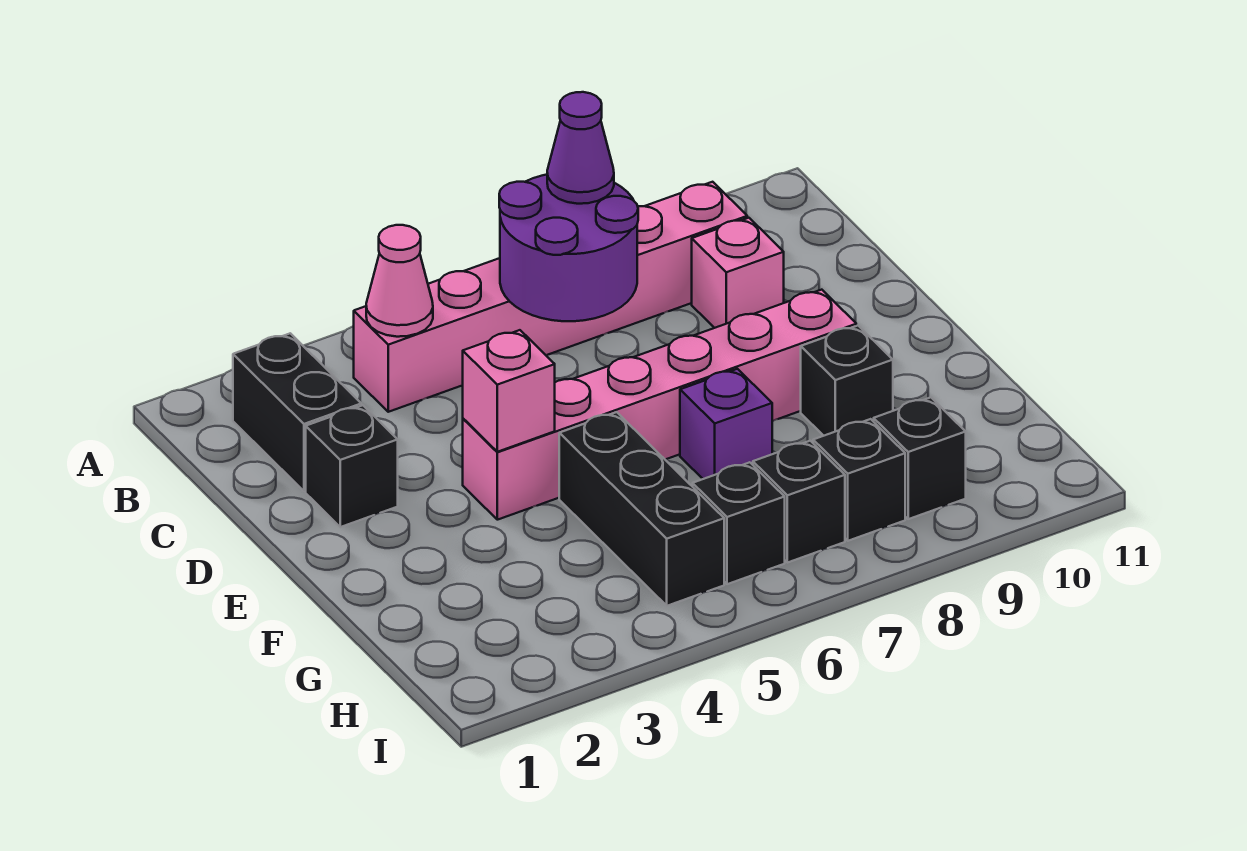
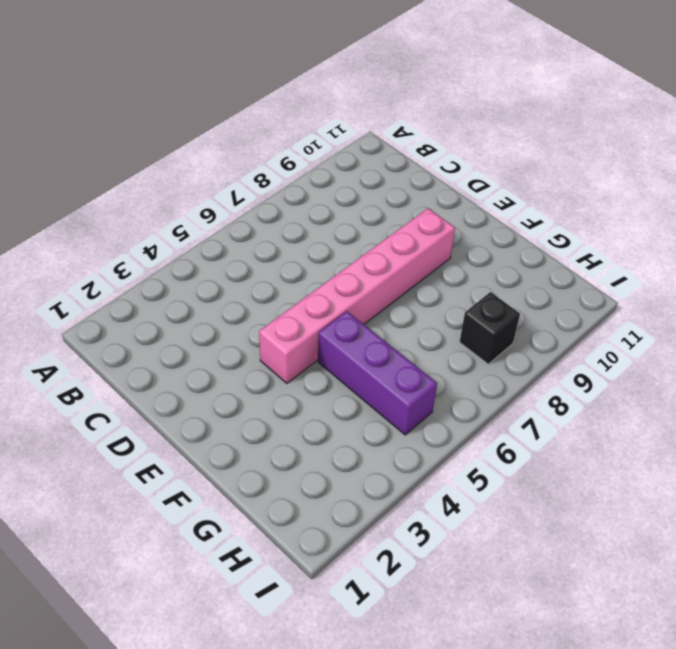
purple brick F5:H5 level 1 -> black brick F5:H5 level 1
none -> black brick B2:C2 level 1
none -> pink brick B4:B9 level 1
none -> pink brick C9 level 1

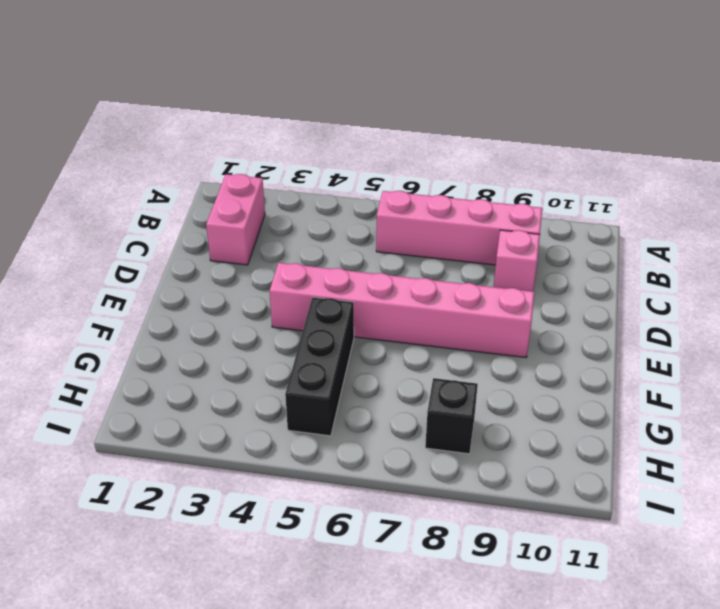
pink brick B2:C2 level 1 -> black brick B2:C2 level 1
pink brick B6:B9 level 1 -> pink brick B4:B9 level 1
none -> black brick D2 level 1
none -> purple brick F7 level 1
none -> black brick F9 level 1

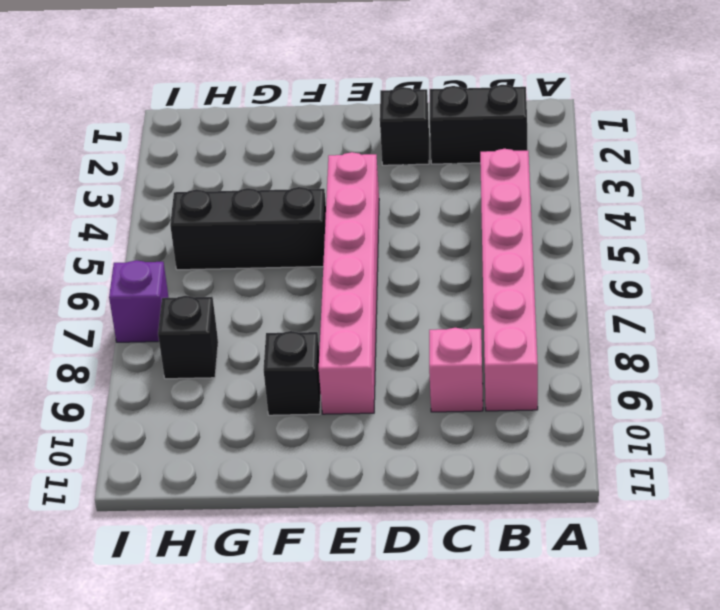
purple brick I7 level 1 -> purple brick F7 level 1
none -> black brick H6 level 1
none -> black brick H7 level 1
none -> black brick H9 level 1

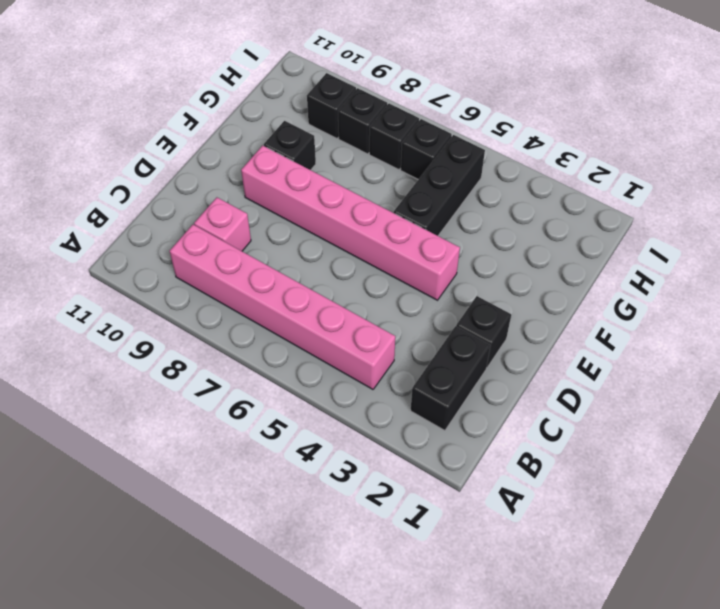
none -> purple brick F7 level 1
none -> pink cone B4 level 2
none -> purple round brick B6:C7 level 2

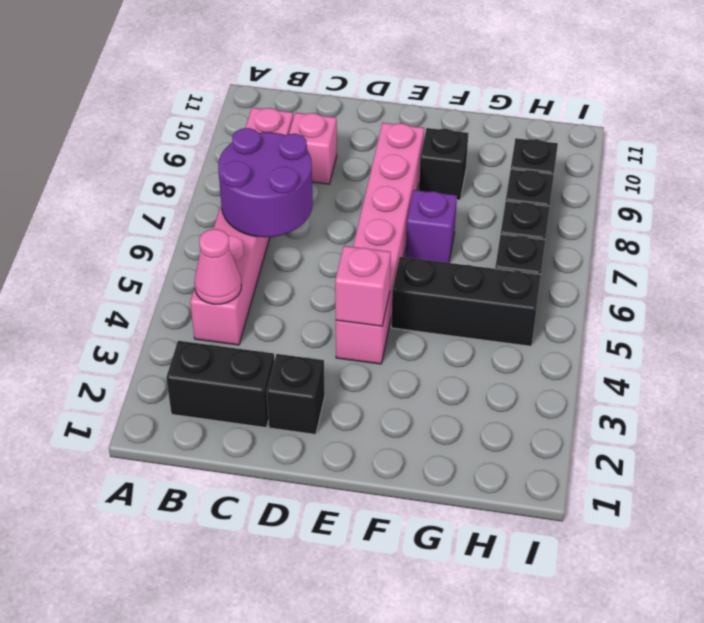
none -> purple cone B7 level 3

